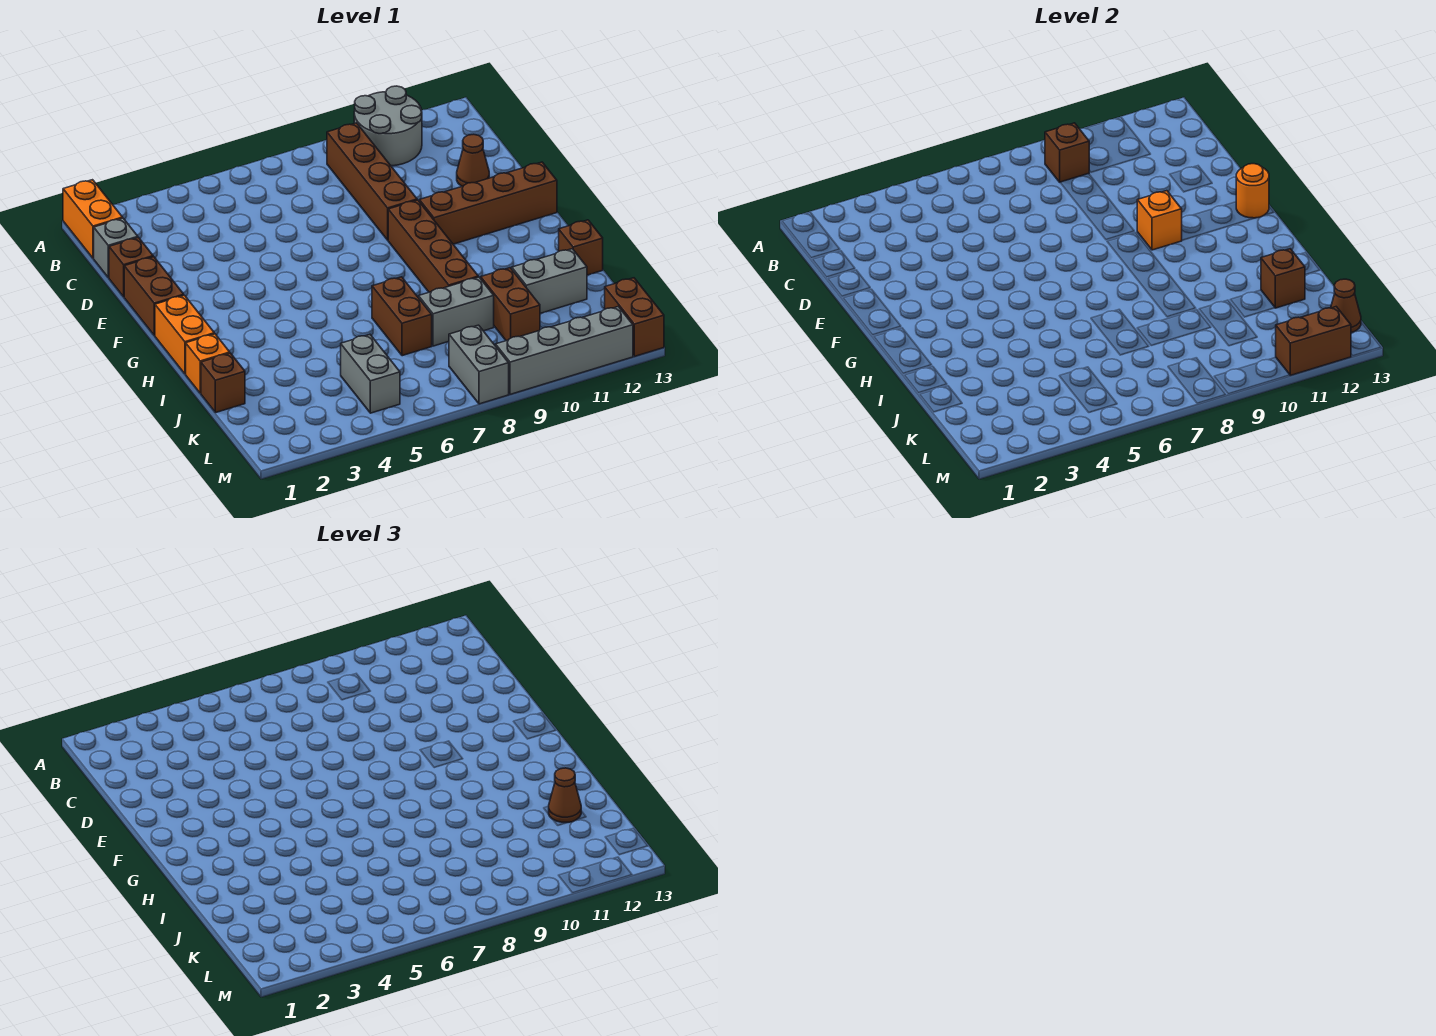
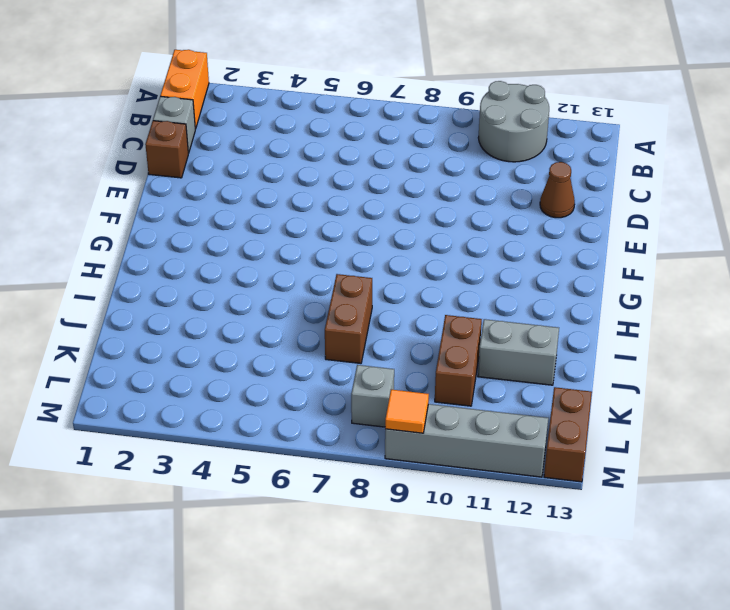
grey brick L8 level 1 -> grey brick L8:M8 level 1
orange tile M9 level 2 -> none
none -> brown brick B9:E9 level 1
none -> brown brick E1:F1 level 1
none -> brown brick F9:I9 level 1

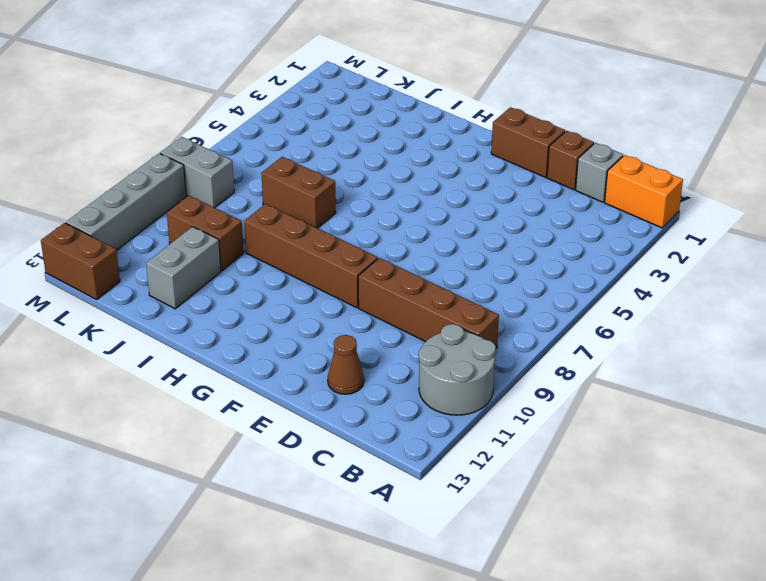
none -> brown brick F10:F13 level 1
none -> orange brick G1:H1 level 1
none -> orange brick I1 level 1

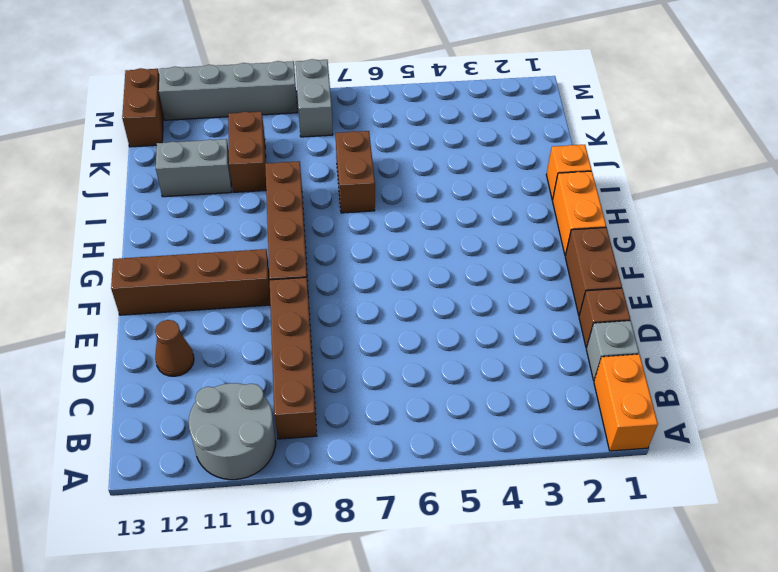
none -> brown brick I13 level 1
none -> brown brick J1 level 1
none -> grey brick J8:J9 level 1

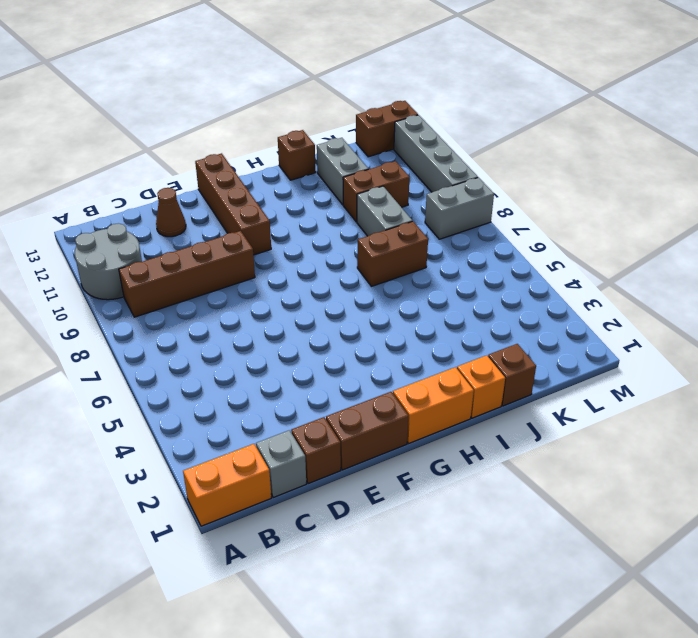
none -> brown brick F9:I9 level 1
none -> grey brick K5:L5 level 1
none -> brown brick B9 level 2

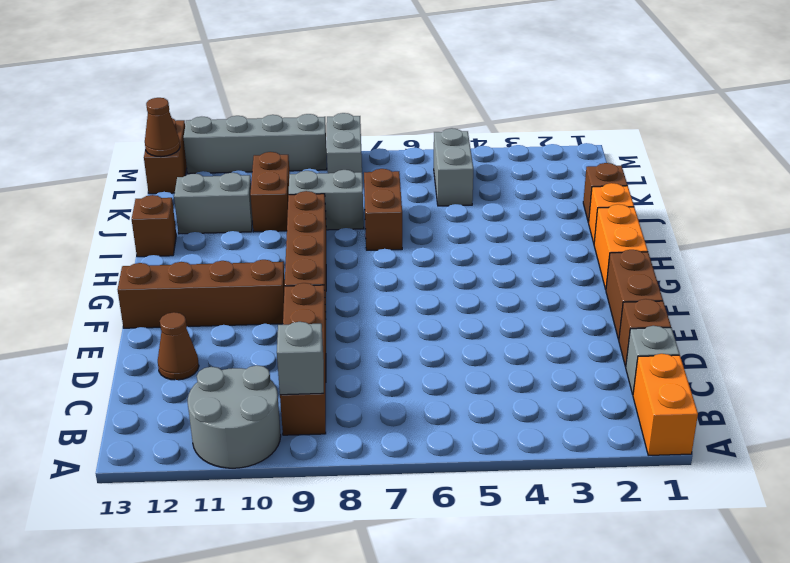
grey brick B9 level 2 -> brown brick B9 level 2
none -> orange brick F10 level 2
none -> orange round brick F13 level 2
none -> brown brick J12 level 2

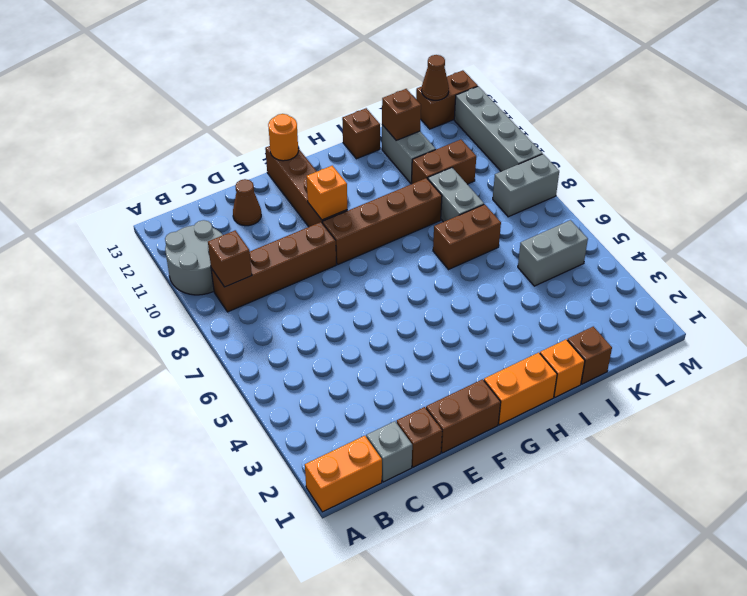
none -> brown brick M11:M12 level 2
none -> brown cone J12 level 3

